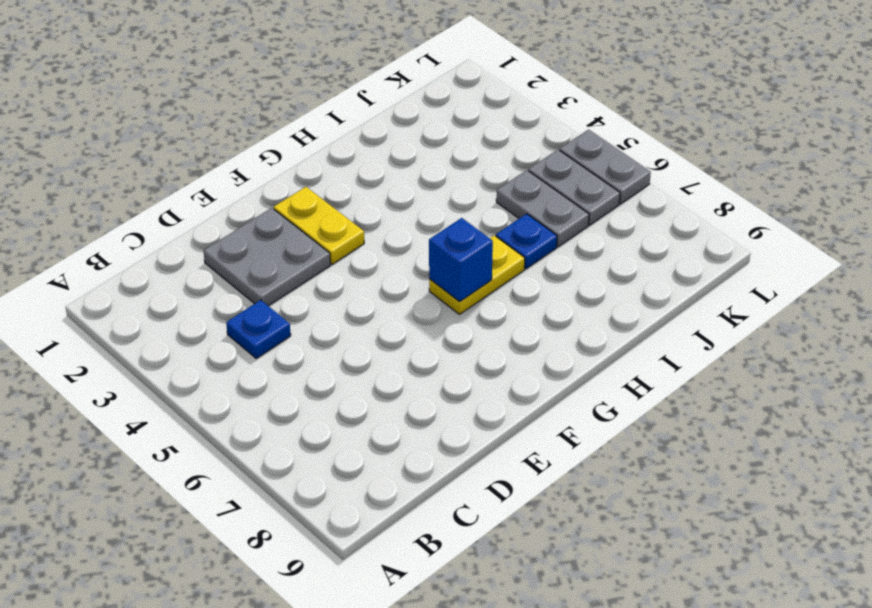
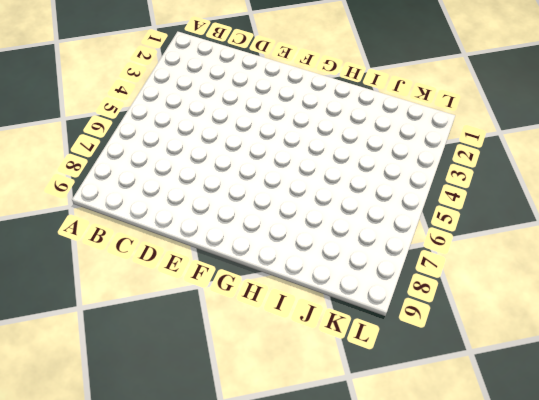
none -> blue plate C4 level 1
none -> grey plate D2:E3 level 1

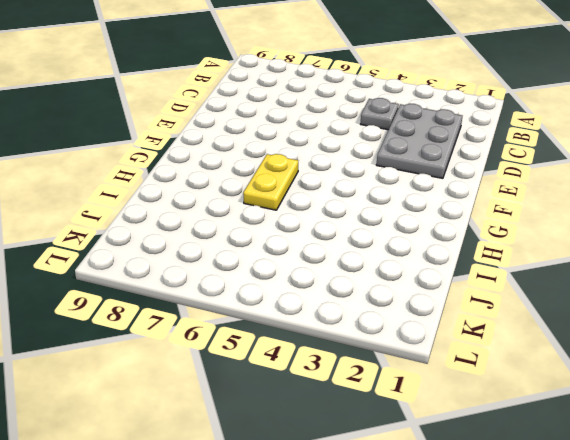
grey plate C2:E3 level 1 -> grey plate D2:E3 level 1
grey plate C4 level 1 -> blue plate C4 level 1
none -> yellow plate F2:F3 level 1
none -> blue plate I6 level 1

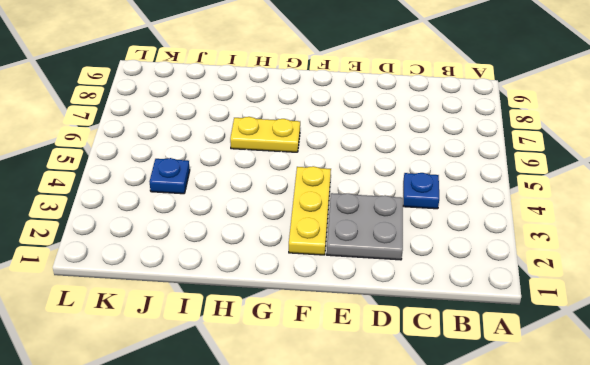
yellow plate F2:F4 level 1 -> yellow plate F2:F3 level 1
blue plate J4 level 1 -> blue plate I6 level 1
none -> grey plate J5:J6 level 1
none -> grey plate K5:K6 level 1

